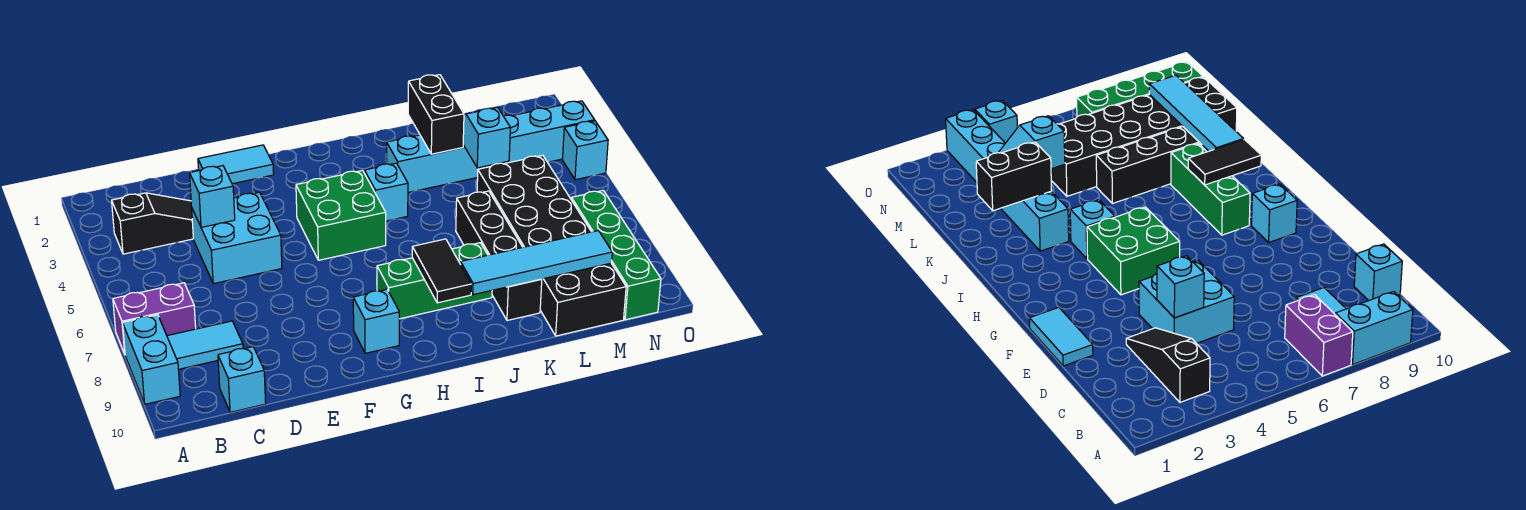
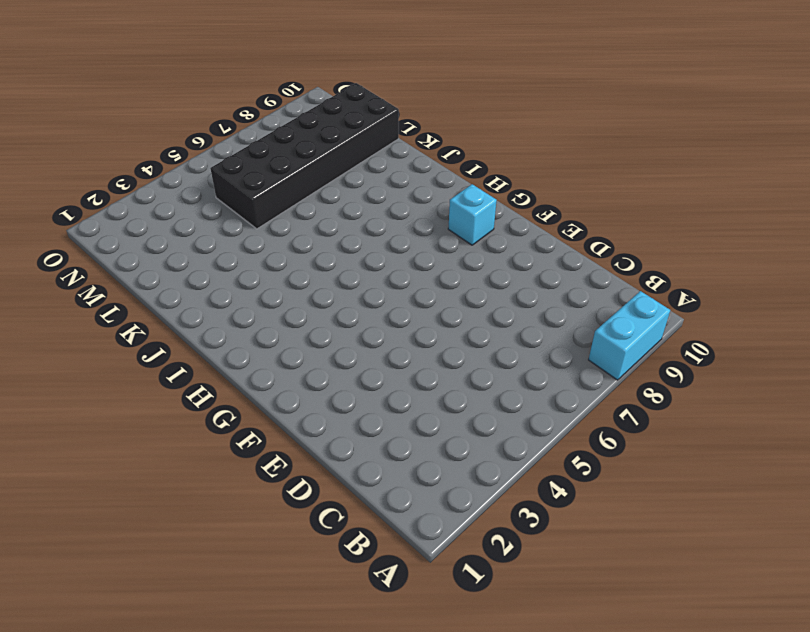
none -> purple brick A7:B7 level 1
none -> black slope B3:D3 level 1 top B
none -> cyan tile B8:C8 level 1

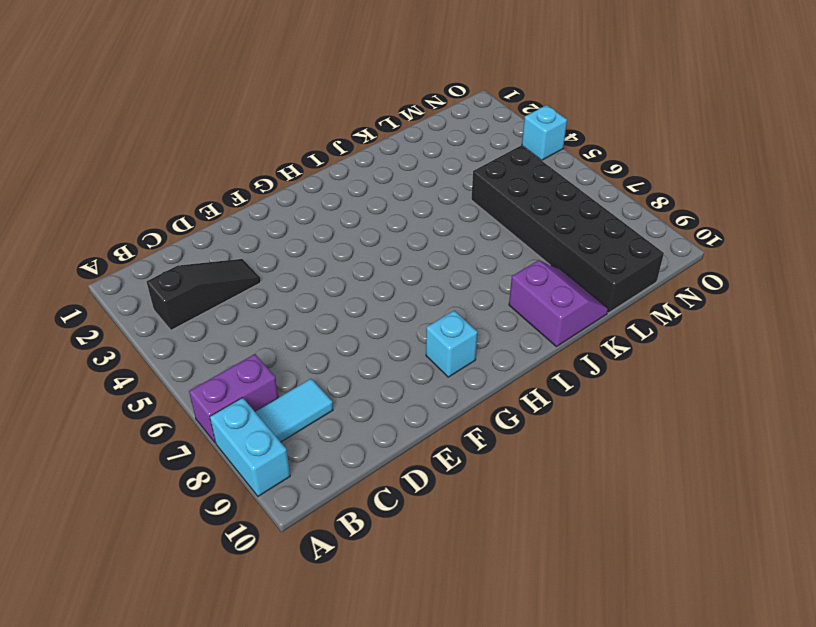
purple slope J9:K10 level 1 top J -> black brick K6:K9 level 1
none -> cyan brick C10 level 1
none -> cyan brick D4:E5 level 1
none -> cyan tile E1:F1 level 1

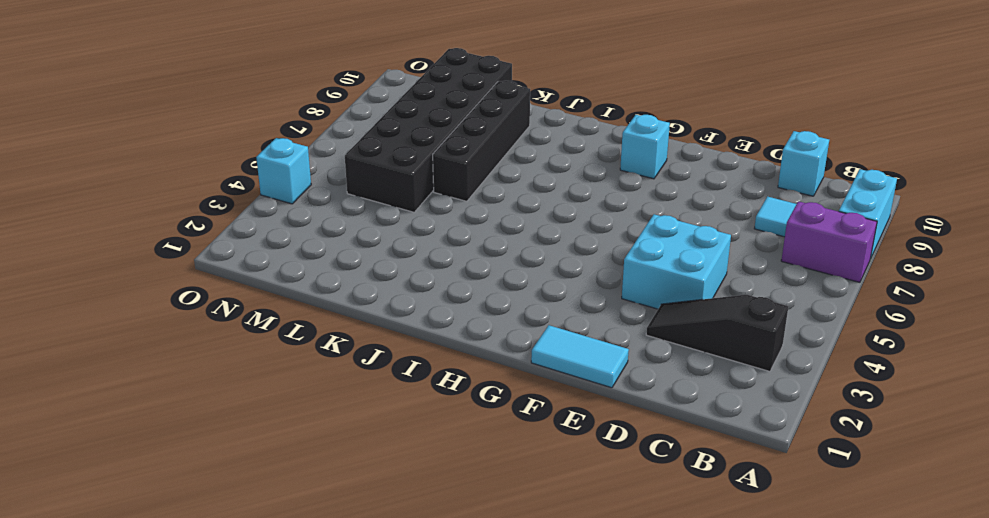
none -> green brick G4:H5 level 1
none -> green brick H8:J8 level 1
none -> cyan brick I4 level 1

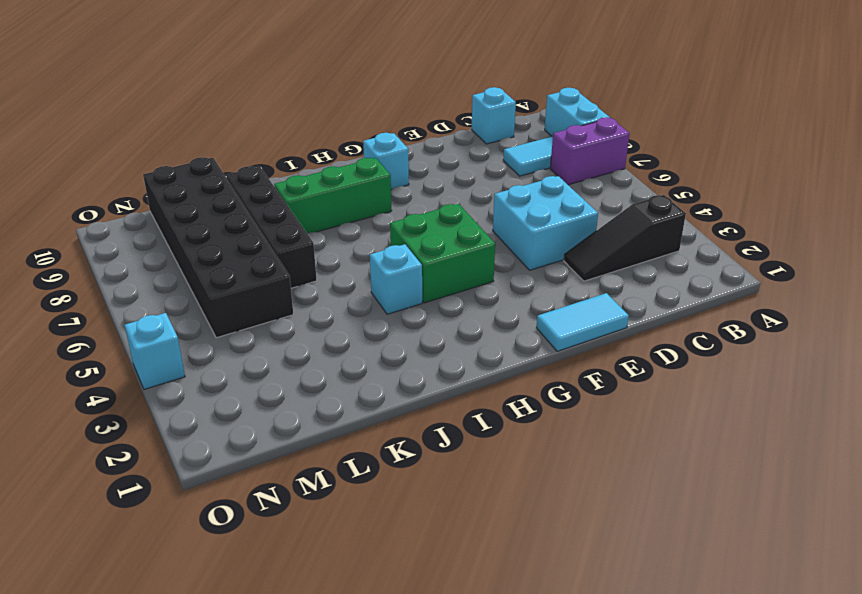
none -> cyan brick J3:O3 level 1
none -> green brick N7:N10 level 1
none -> cyan brick D4 level 2

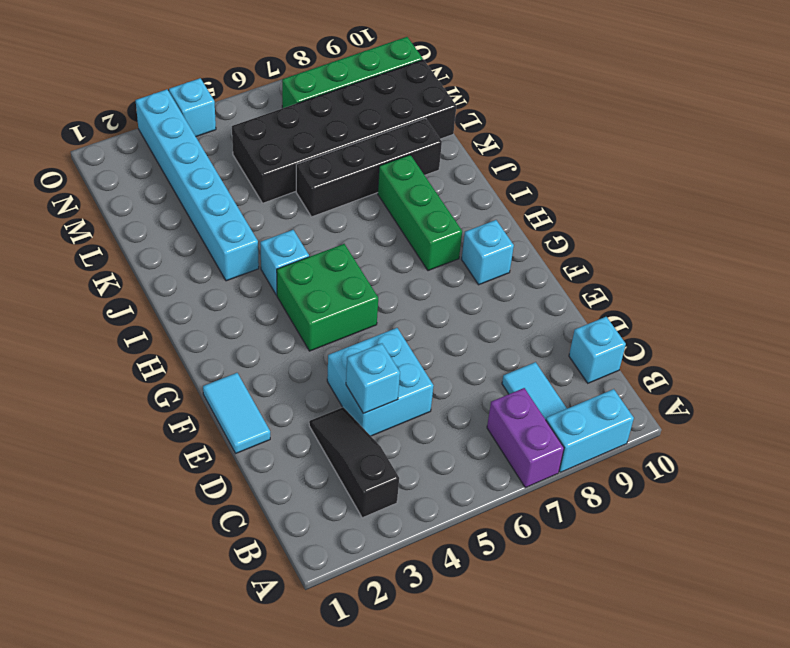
none -> black tile I8:I9 level 2
none -> cyan tile J9:M9 level 2
none -> black brick K2:K3 level 2

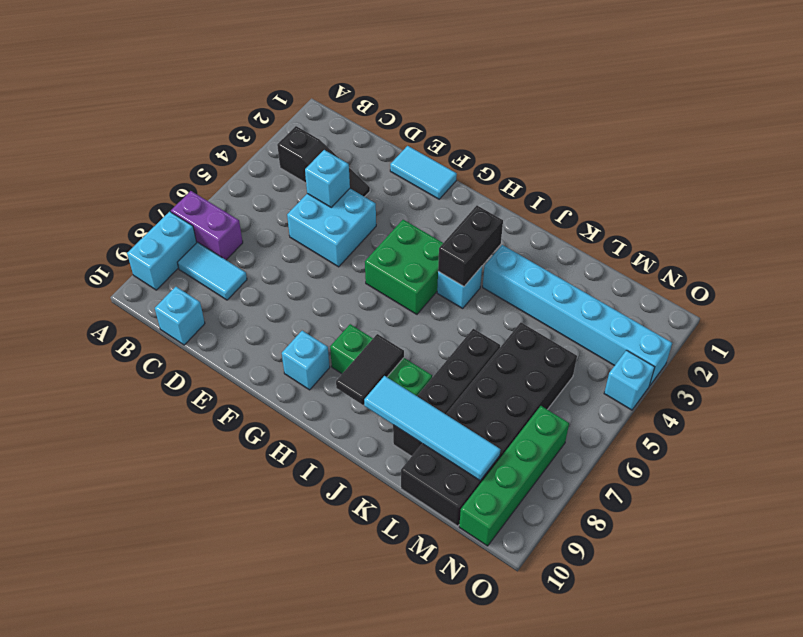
black brick I3:I4 level 2 -> black brick K2:K3 level 2
none -> cyan slope L3:L4 level 2 top 4

